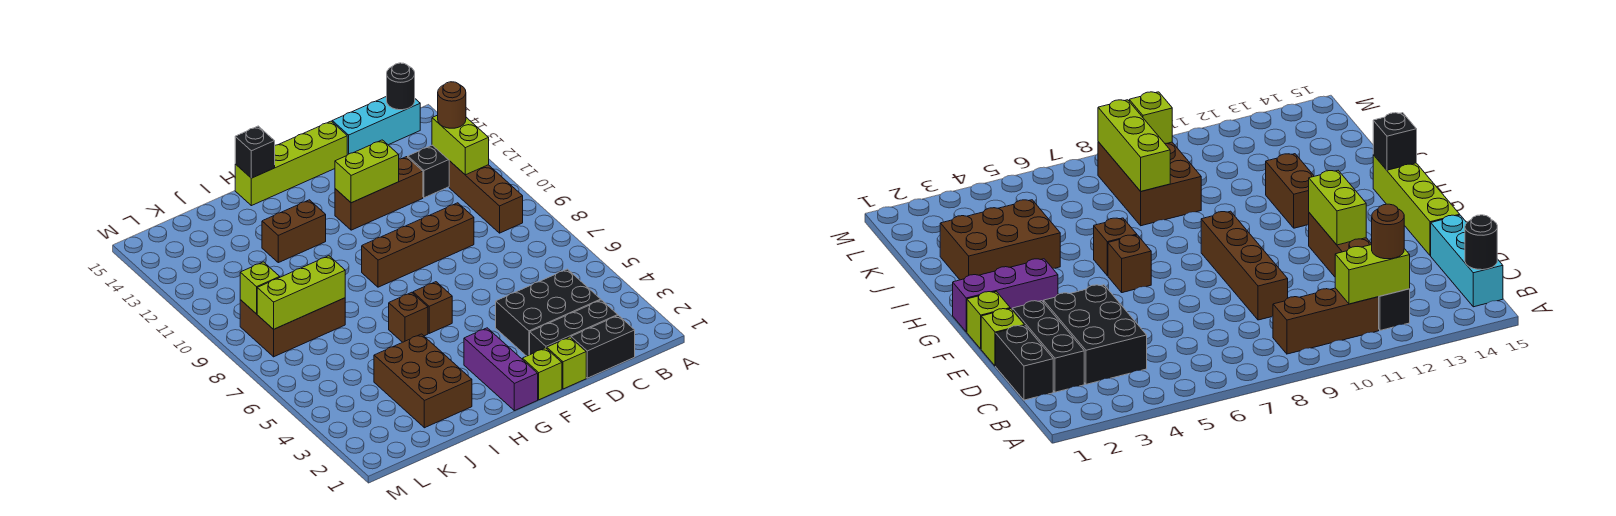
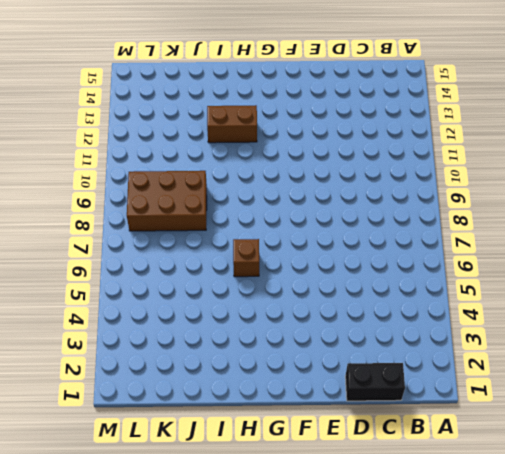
none -> brown brick B9:B11 level 1
none -> black brick B12:C12 level 1
none -> cyan brick B15:D15 level 1

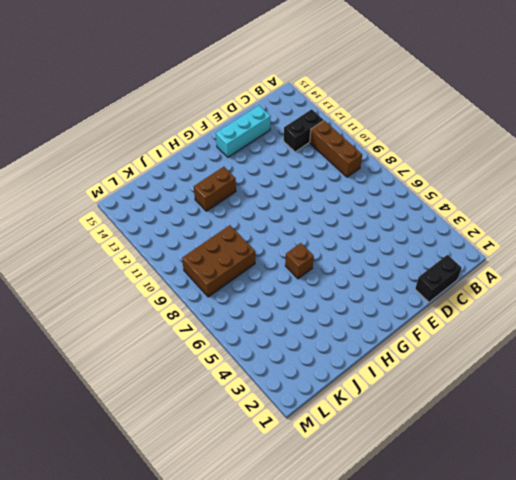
cyan brick D14:F14 level 1 -> cyan brick B15:D15 level 1
none -> black brick C2:E2 level 1
none -> black brick C3:E4 level 1
none -> brown brick D9:G9 level 1

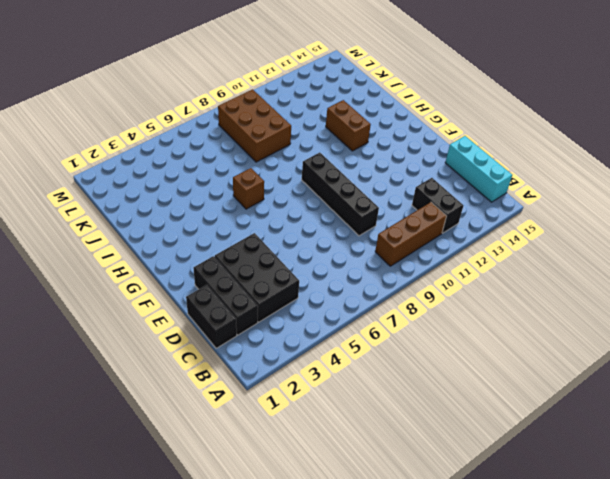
black brick D9:G9 level 1 -> brown brick D9:G9 level 1
none -> brown brick D12:F12 level 1
none -> lime brick E1 level 1
none -> lime brick E15:H15 level 1

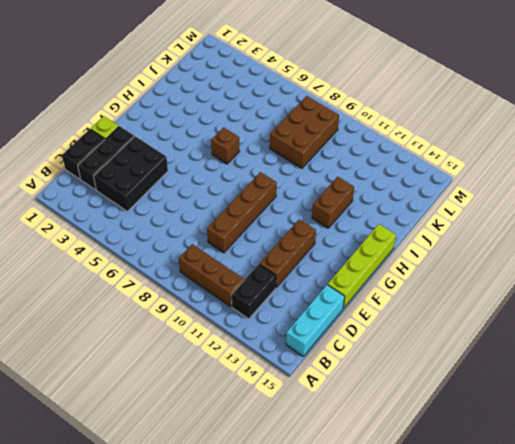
none -> lime brick F1 level 1
none -> purple brick G1:G3 level 1
none -> brown brick G6 level 1

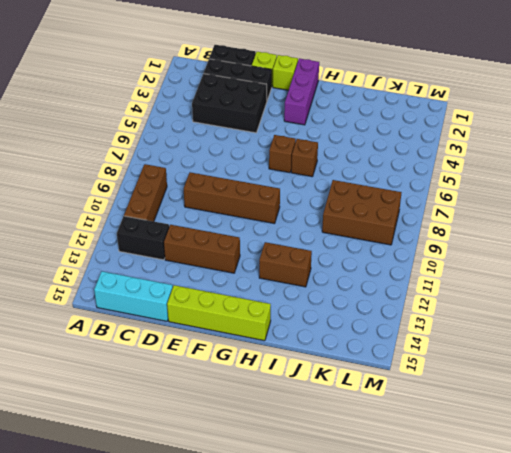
none -> brown brick I2:J4 level 1
none -> lime brick B11:B12 level 2
none -> black round brick B15 level 2

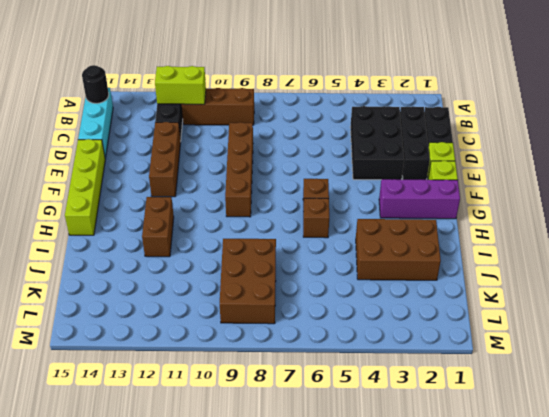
none -> lime brick E12:F12 level 2
none -> black brick H15 level 2
none -> lime brick J8:L8 level 2

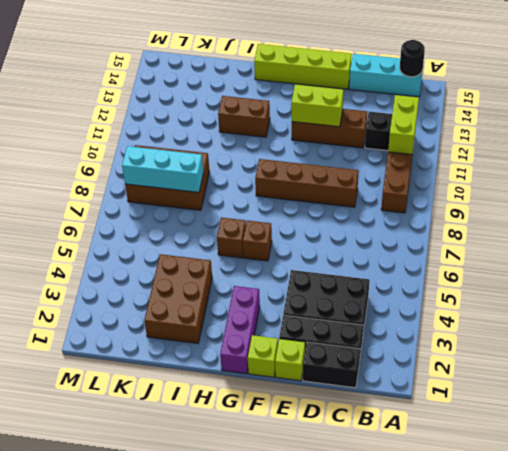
cyan brick J8:L8 level 2 -> lime brick J8:L8 level 2
none -> black brick H15 level 2
none -> lime brick L9 level 2
none -> brown round brick B12 level 3

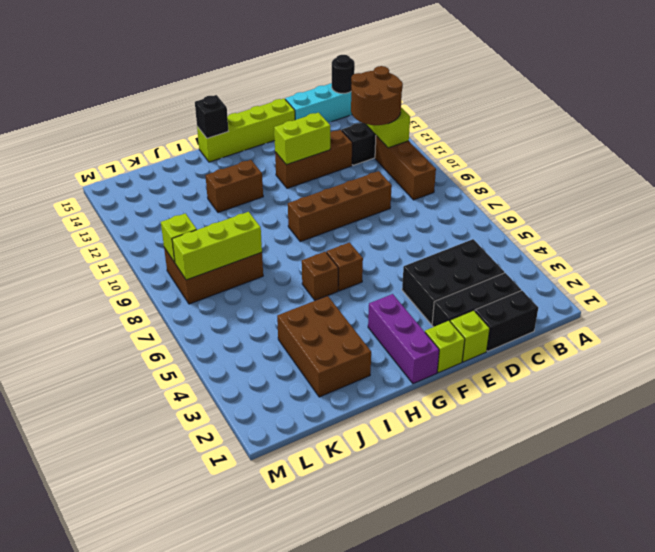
brown round brick B11:C12 level 3 -> brown round brick B12 level 3

